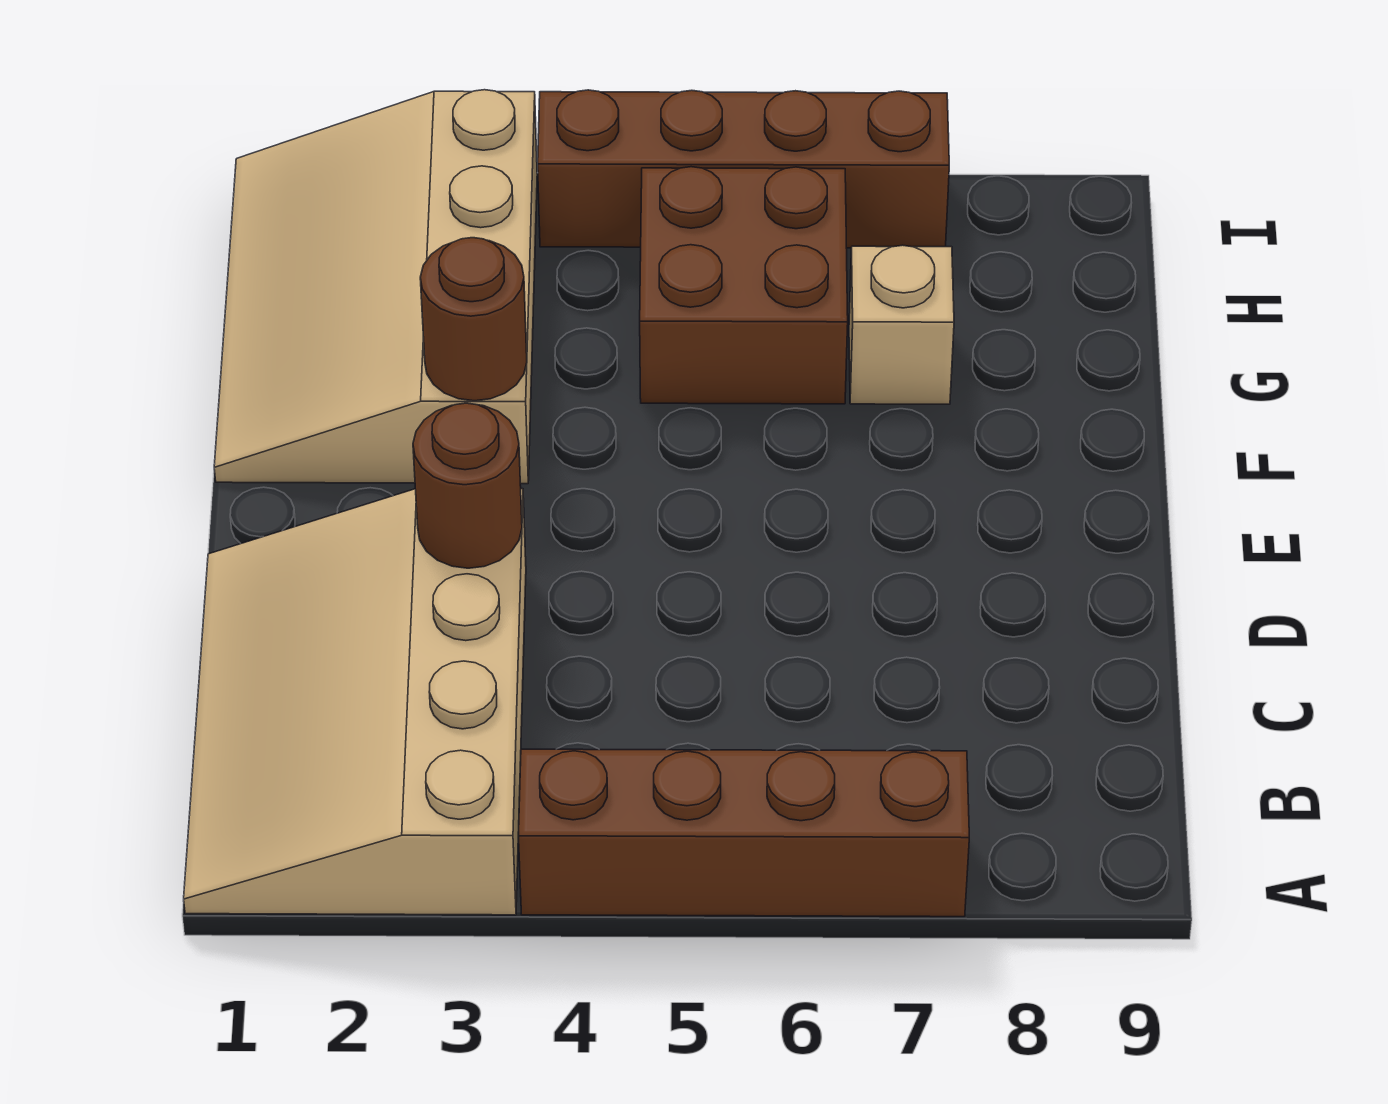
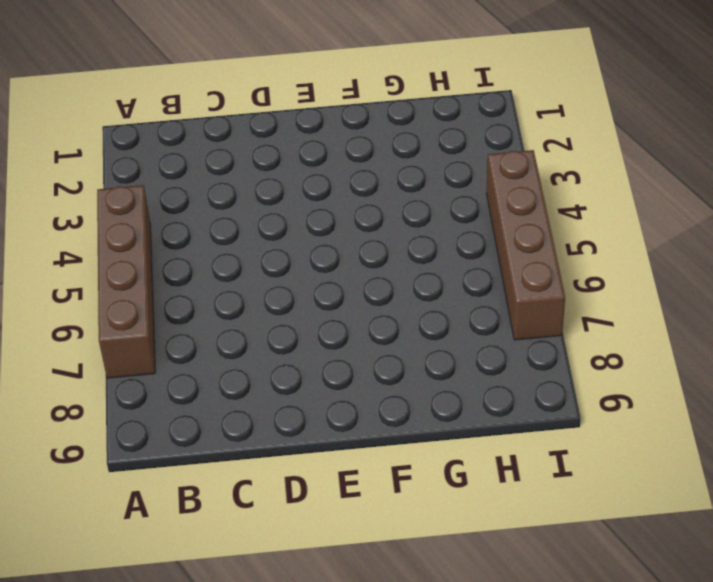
none -> tan slope A1:D3 level 1 top 3
none -> tan slope F1:I3 level 1 top 3

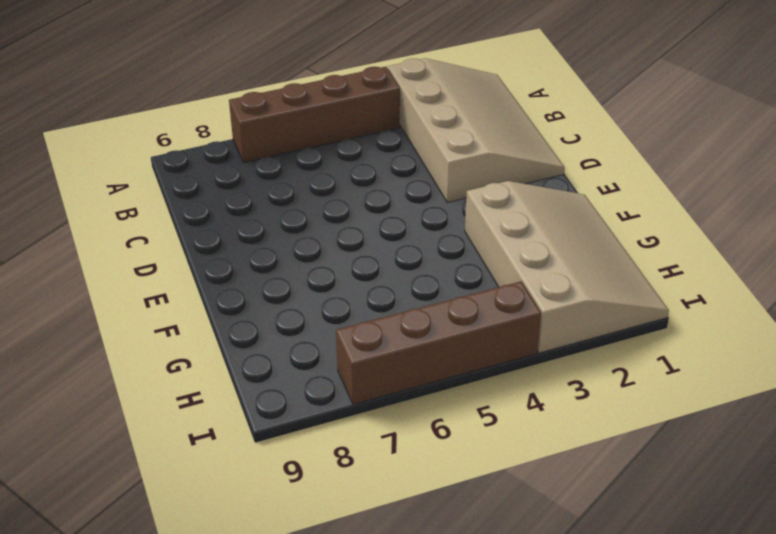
none -> brown brick G5:H6 level 1
none -> tan brick G7 level 1

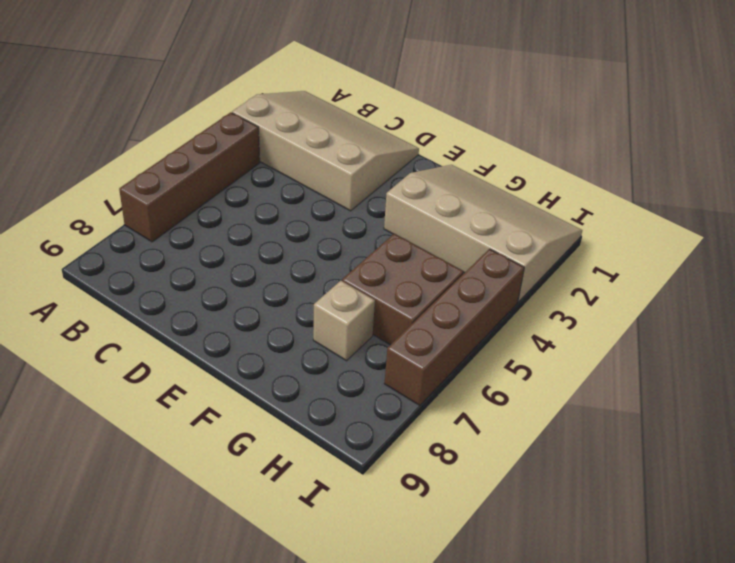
none -> brown round brick D3 level 2
none -> brown round brick F3 level 2

